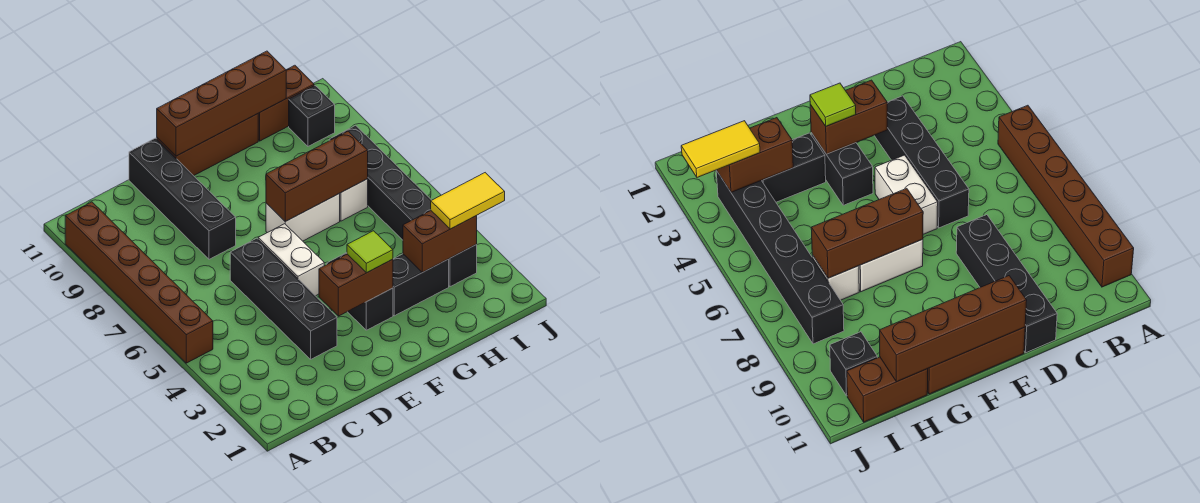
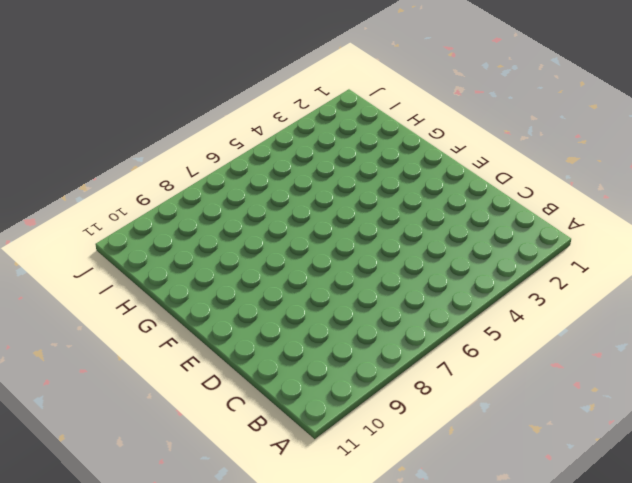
none -> brown brick A5:A10 level 1
none -> black brick D3:D6 level 1
none -> black brick D8:D11 level 1

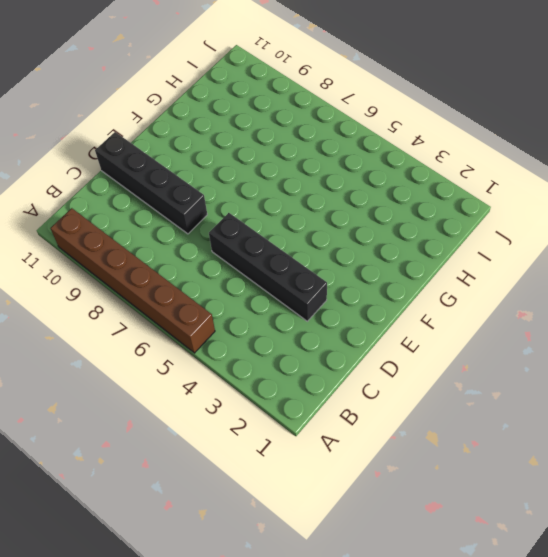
none -> white brick E5:E6 level 1
none -> brown brick E11:G11 level 1
none -> black brick F3:F4 level 1

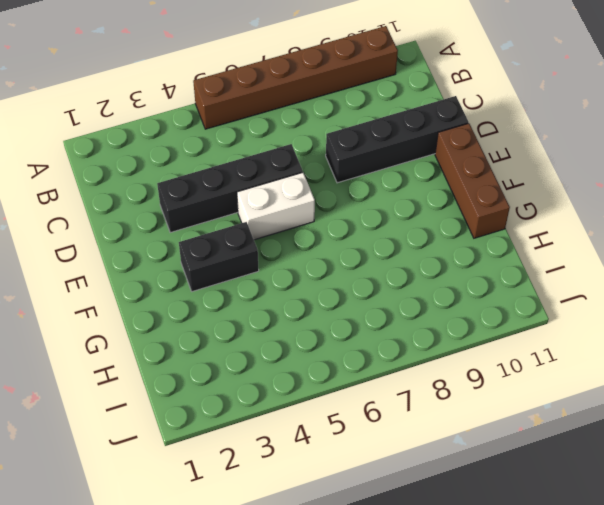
none -> white brick F7:G7 level 1
none -> black brick G3:H3 level 1
none -> white brick H7 level 1

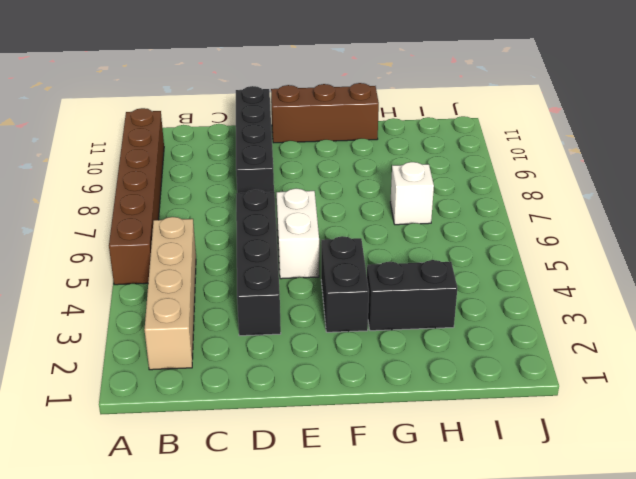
tan brick B2:B5 level 1 -> none
none -> white brick F7:G7 level 1
none -> brown brick H11:I11 level 1
none -> black brick I3:I8 level 1

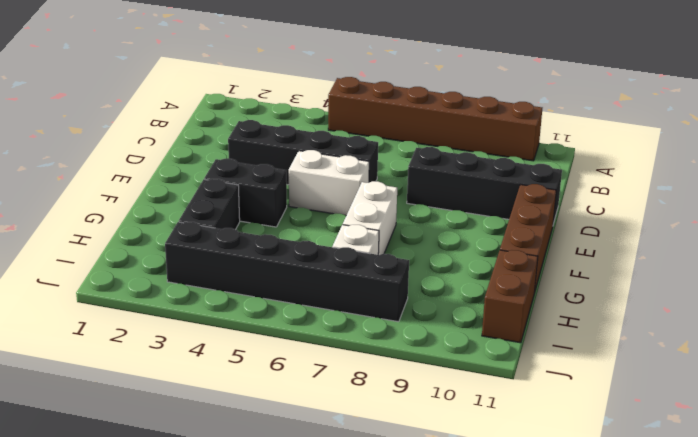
none -> black brick I10 level 1
none -> brown brick E3:F3 level 2
none -> brown brick E11:H11 level 2

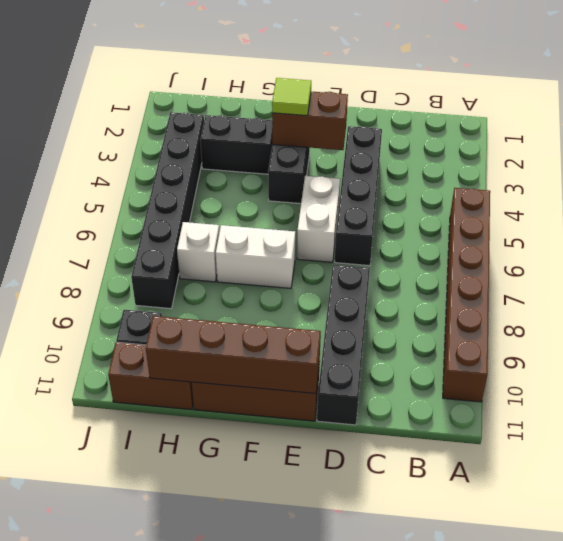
none -> brown brick F7:H7 level 2
none -> brown brick H3:I3 level 2
none -> yellow tile I3:J3 level 3

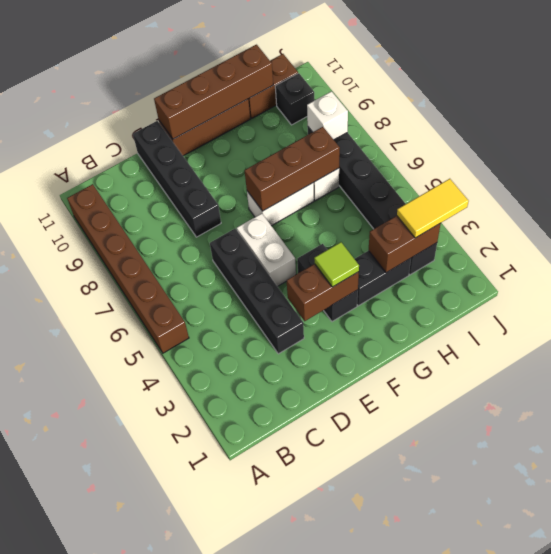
white brick I8 level 2 -> none

